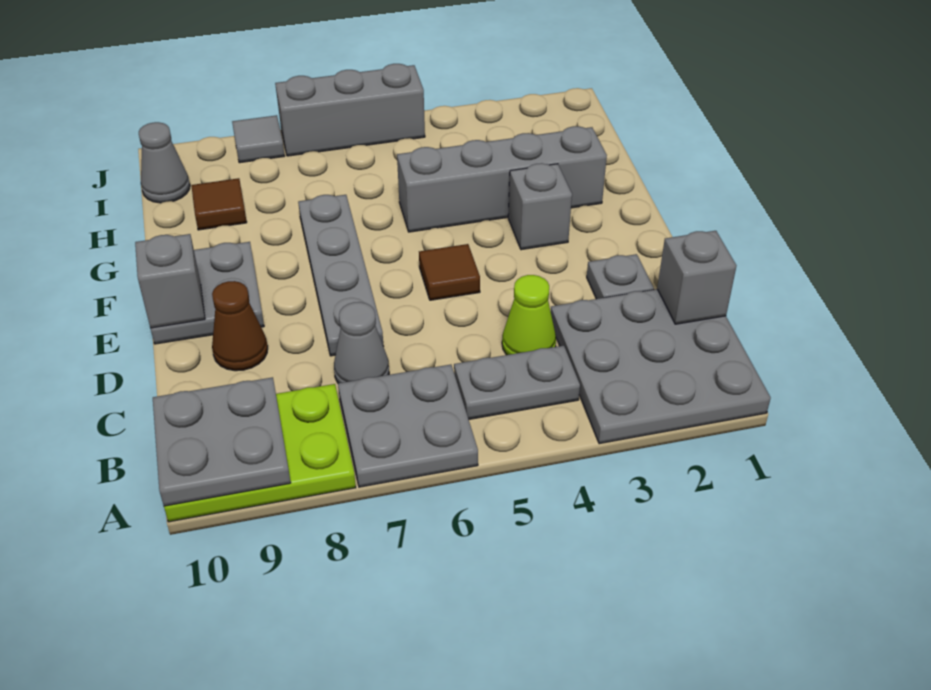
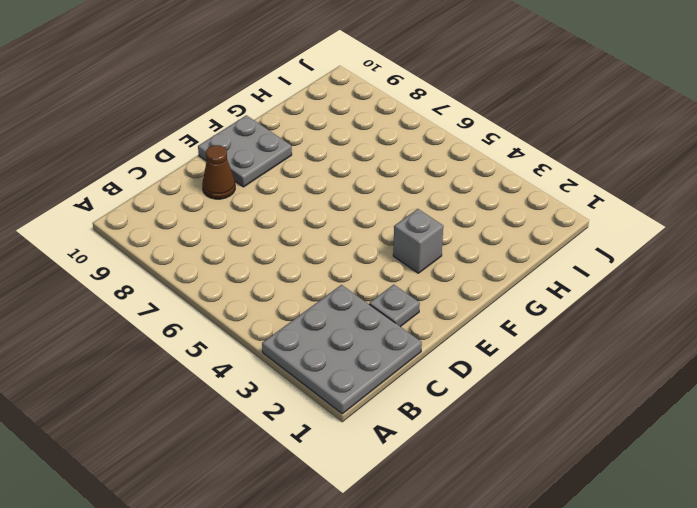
none -> grey plate A6:B7 level 1
none -> lime plate A8:B10 level 1
none -> grey plate B4:B5 level 1

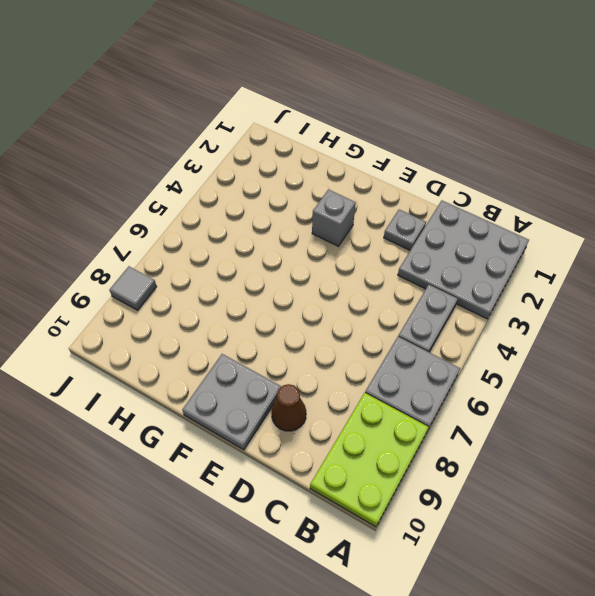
none -> lime cone C4 level 1
none -> grey cone C7 level 1
none -> grey plate D7:G7 level 1

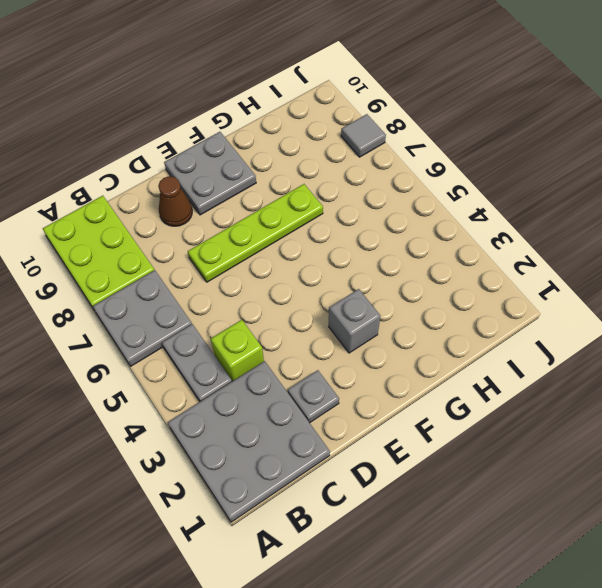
lime brick C4 level 1 -> lime cone C4 level 1
lime plate D7:G7 level 1 -> grey plate D7:G7 level 1
none -> grey cone C7 level 1
none -> brown tile E5 level 1
none -> grey brick G2:G5 level 1

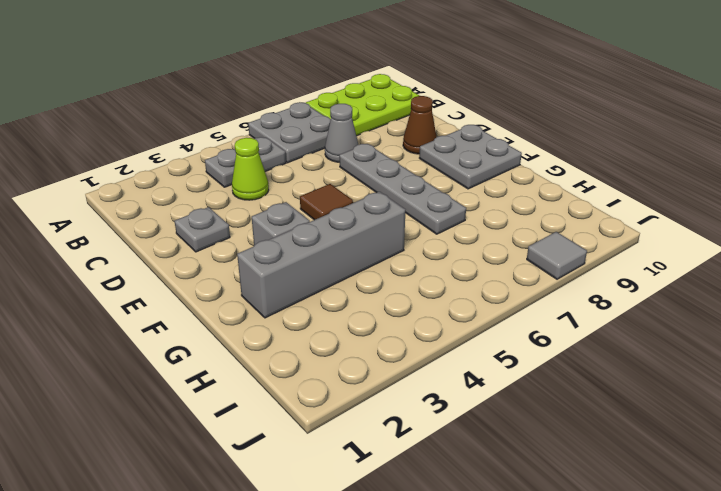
none -> grey plate A1:C3 level 1
none -> brown tile H9 level 1
none -> grey cone I10 level 1

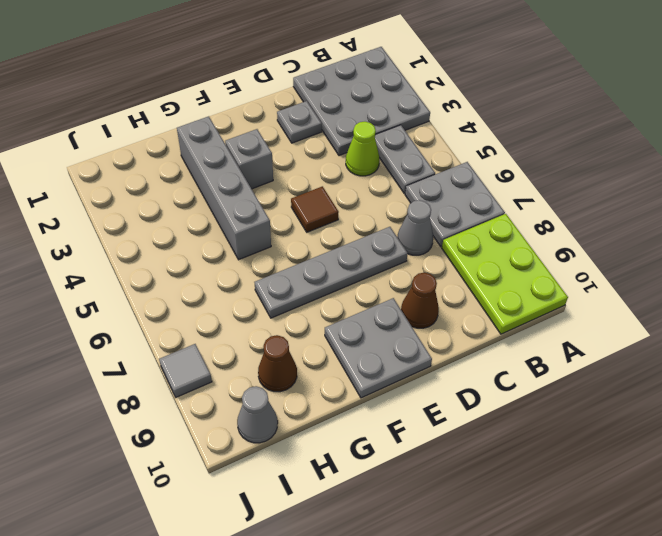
brown cone H9 level 1 -> brown tile H9 level 1
none -> grey brick J5:J7 level 1
none -> grey plate A9:B10 level 2
none -> grey brick C1 level 2

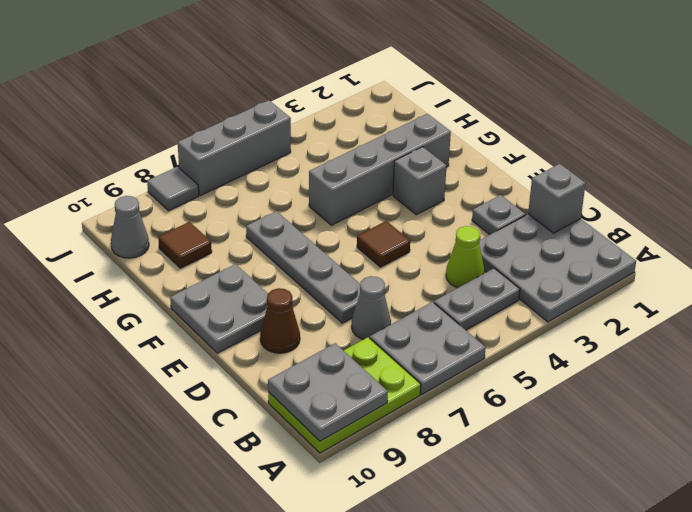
none -> grey brick E10 level 2

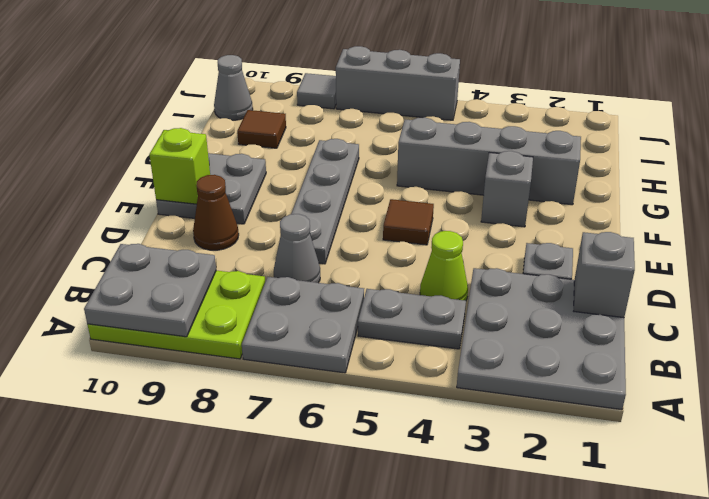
lime brick E10 level 2 -> grey brick E10 level 2

